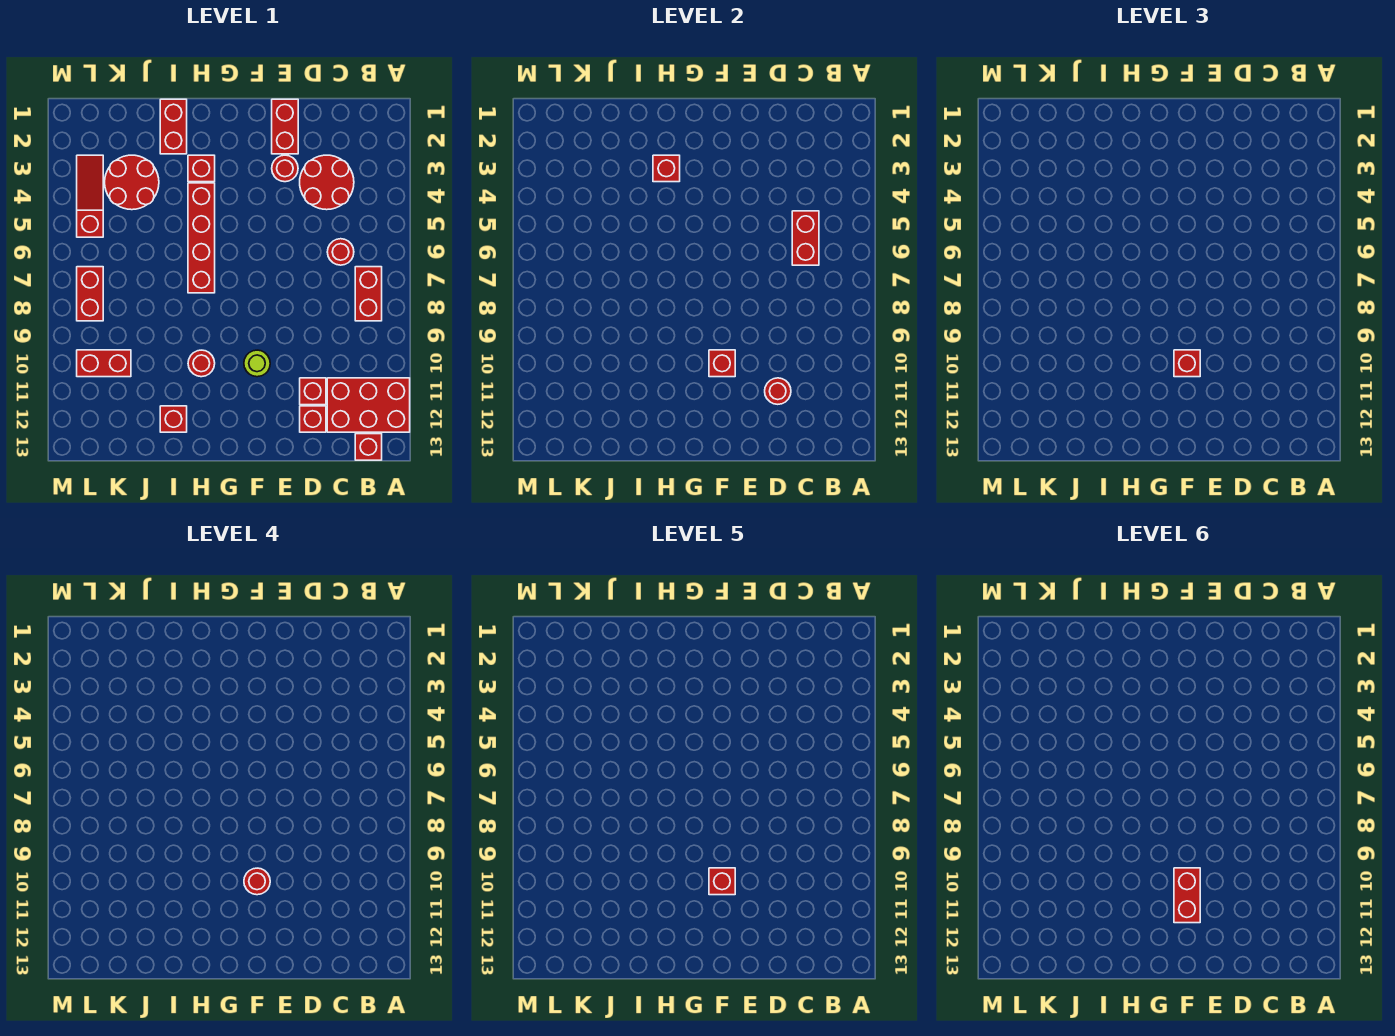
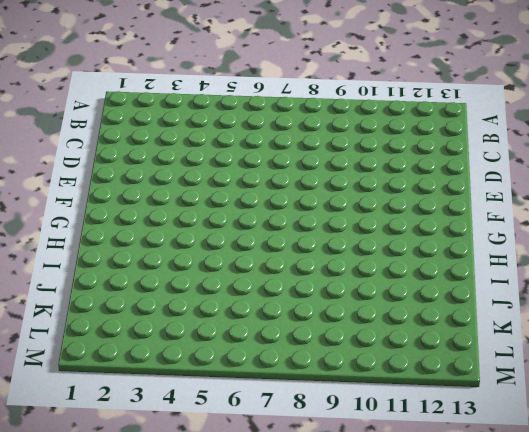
none -> red brick A11:C12 level 1
none -> red brick B7:B8 level 1
none -> red brick B13 level 1

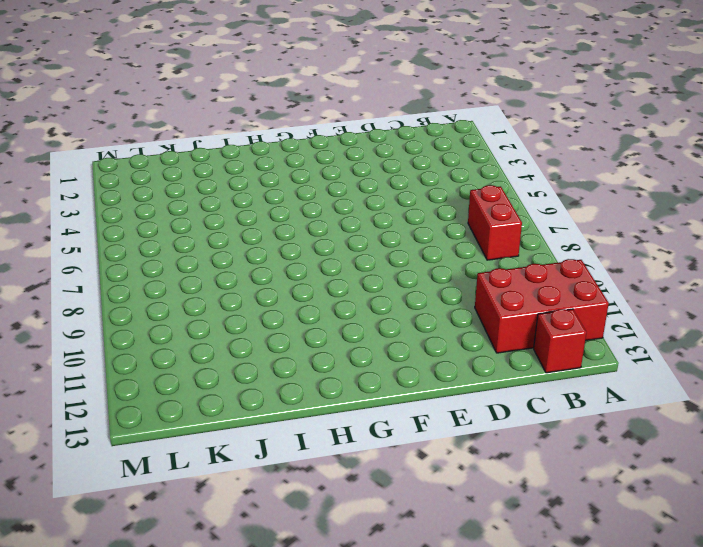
none -> red round brick C3:D4 level 1
none -> red round brick C6 level 1
none -> red brick D11 level 1

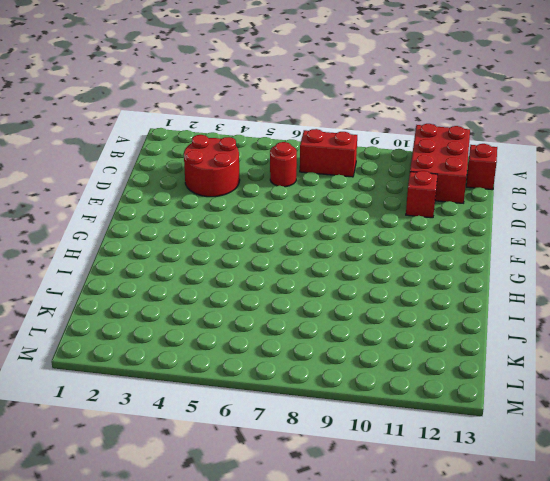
none -> red brick D12 level 1
none -> red brick E1:E2 level 1
none -> red round brick E3 level 1

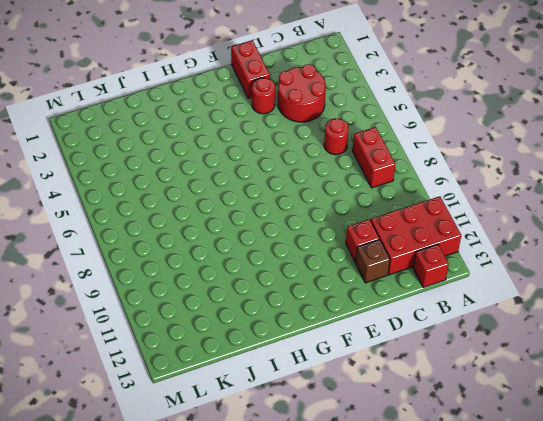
brown brick D12 level 1 -> red brick D12 level 1
none -> lime round brick F10 level 1
none -> red brick H3 level 1
none -> red brick H4:H7 level 1

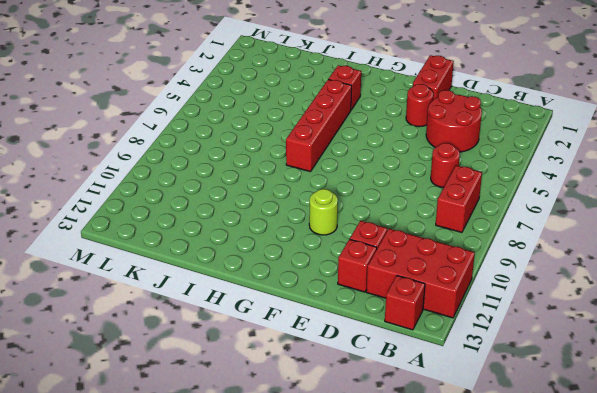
none -> red round brick H10 level 1
none -> red brick I1:I2 level 1
none -> red brick I12 level 1

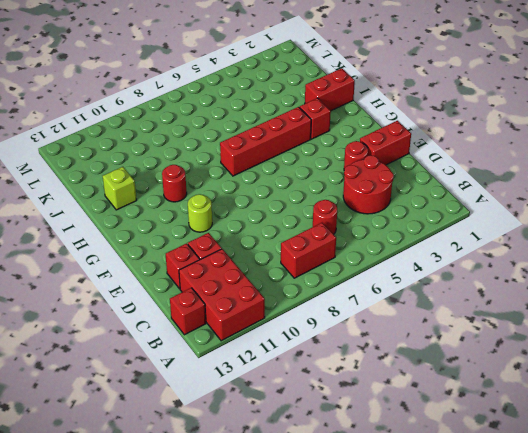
lime brick I12 level 1 -> red brick I12 level 1
none -> red round brick J3:K4 level 1
none -> red brick K10:L10 level 1
none -> red slope L3:L5 level 1 top 5

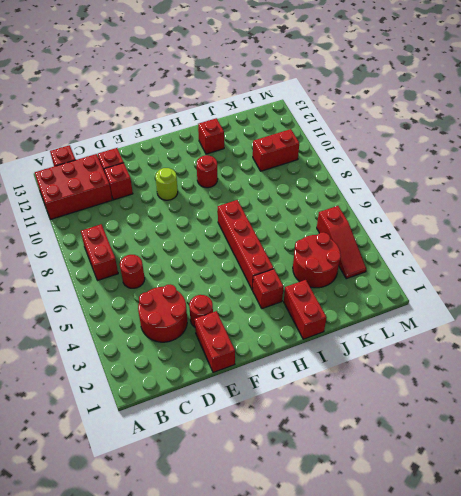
none -> red brick L7:L8 level 1
none -> red brick C5:C6 level 2
none -> red round brick D11 level 2

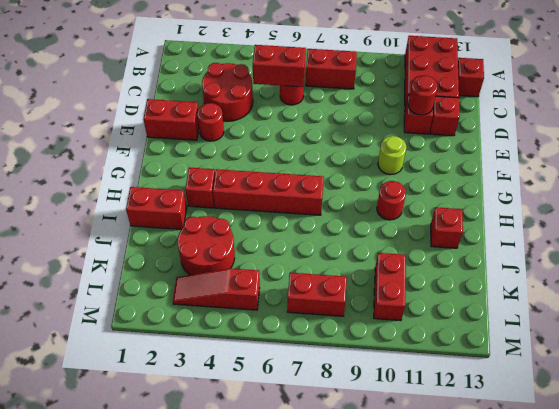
none -> red brick F10 level 2
none -> red brick H3 level 2
none -> red brick F10 level 3

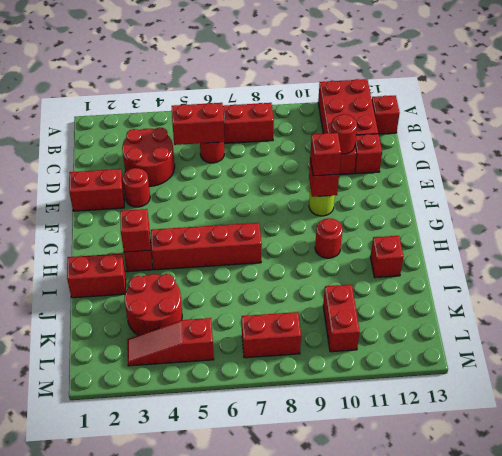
none -> red round brick F10 level 4
none -> red brick F10 level 5
none -> red brick F10:F11 level 6

